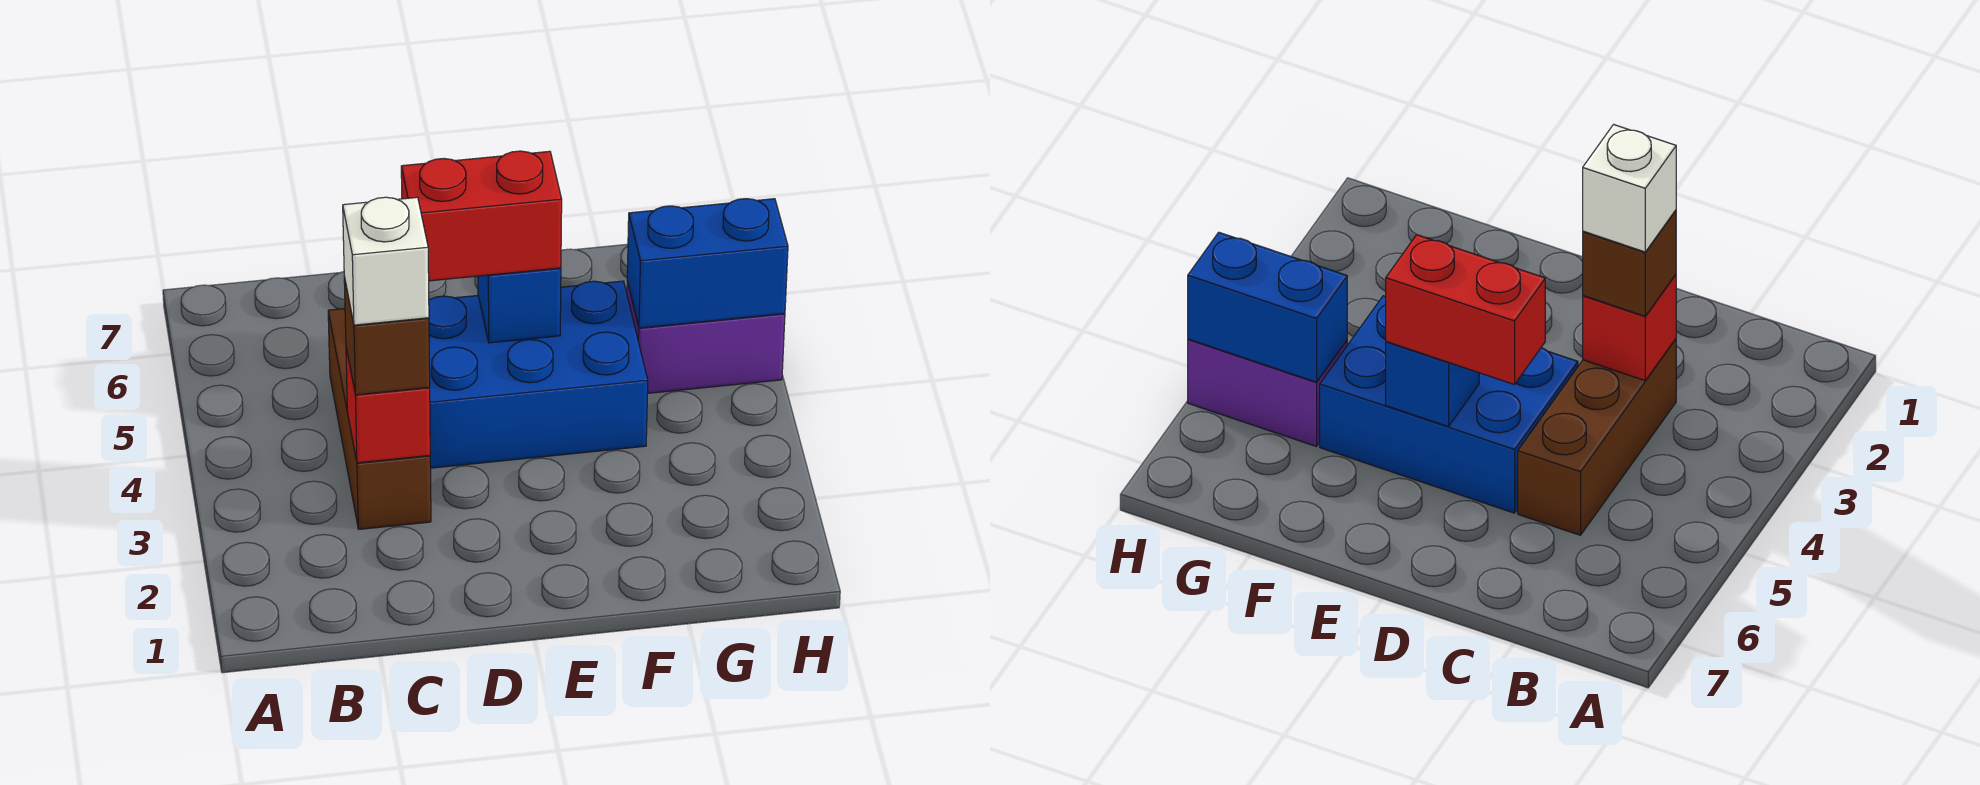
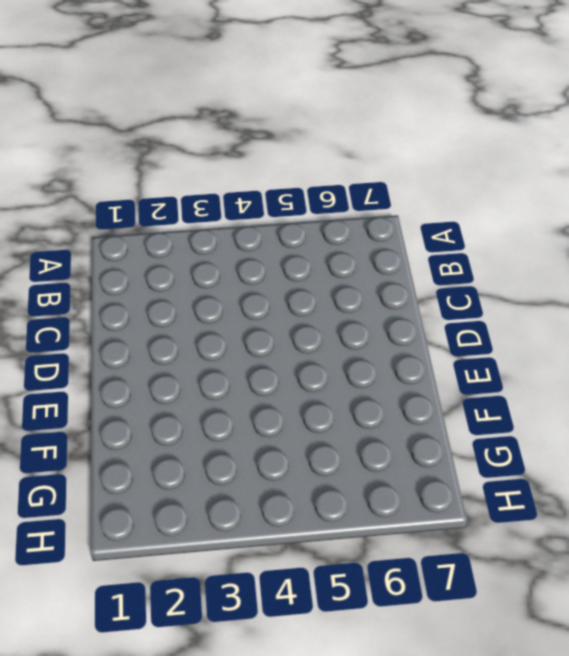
none -> brown brick C3:C5 level 1
none -> blue brick D4:F5 level 1

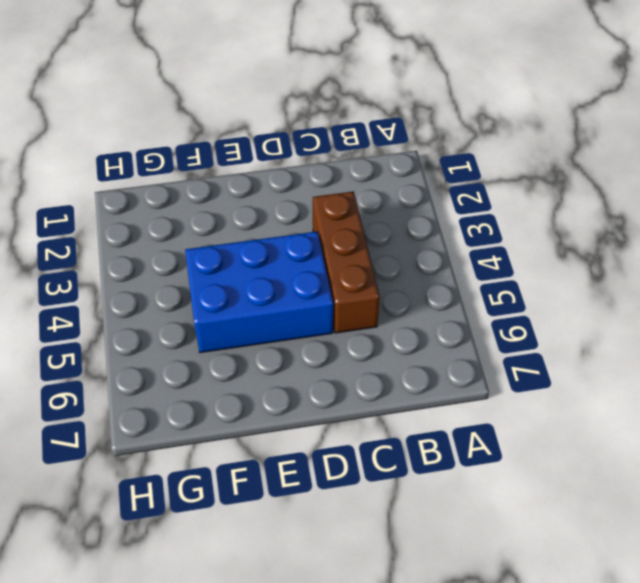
none -> purple brick G5:H5 level 1
none -> red brick C3 level 2

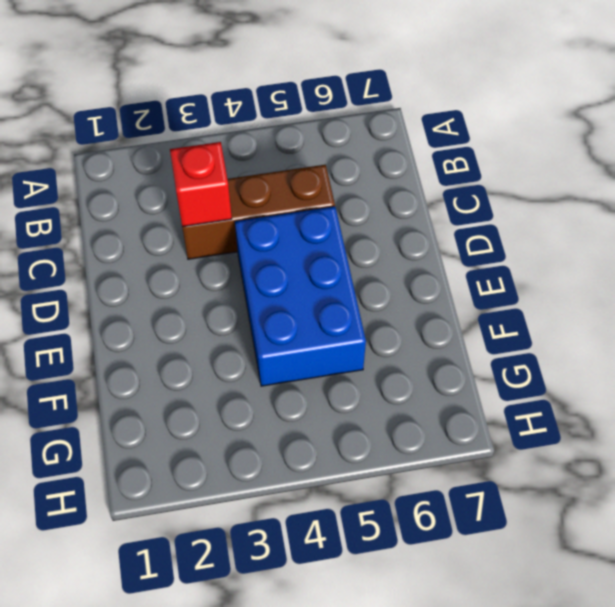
none -> purple brick G5:H5 level 1
none -> blue brick E5 level 2

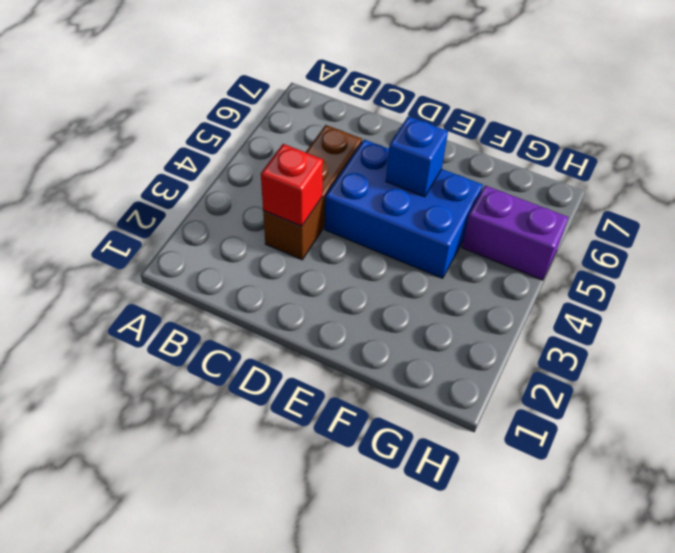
none -> blue brick G5:H5 level 2
none -> brown brick C3 level 3

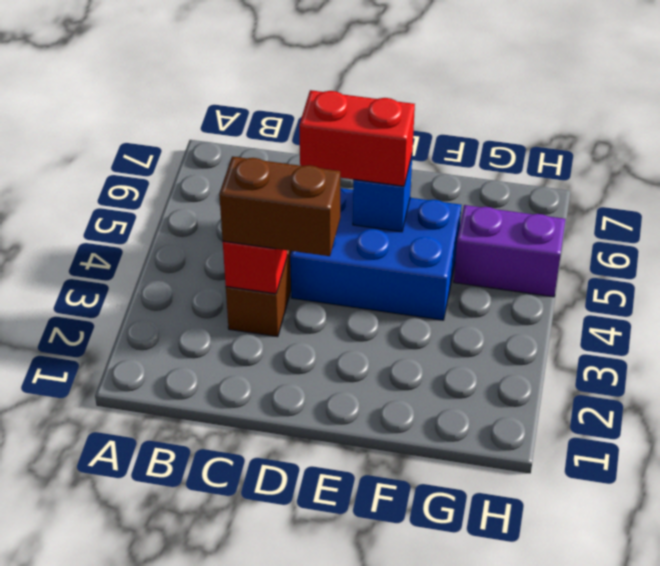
brown brick C3:D3 level 3 -> brown brick C3 level 3
none -> blue brick G5:H5 level 2
none -> white brick C3 level 4

